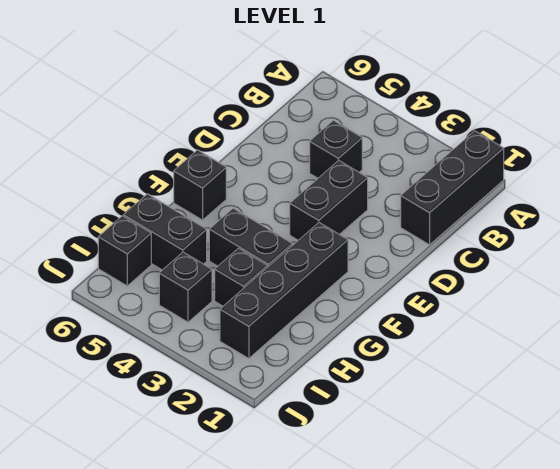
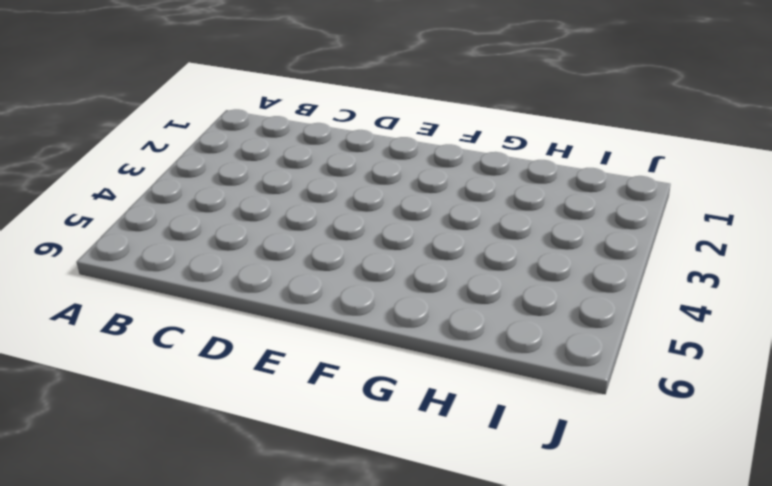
none -> black brick A1:C1 level 1
none -> black brick C4 level 1

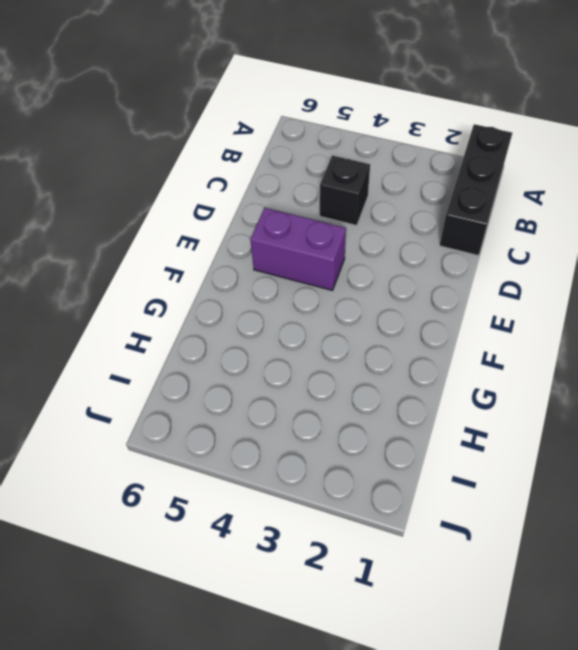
purple brick E4:E5 level 1 -> none
none -> black brick D3:E3 level 1
none -> black brick F2:I2 level 1

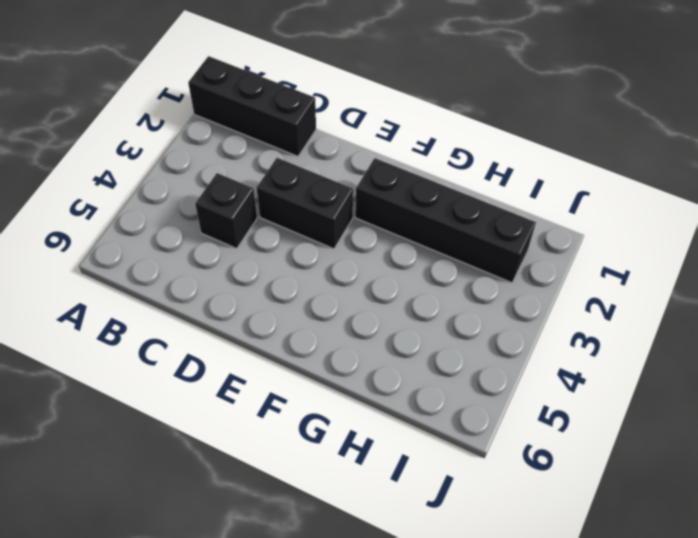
none -> black brick F6 level 1
none -> black brick G3:G4 level 1

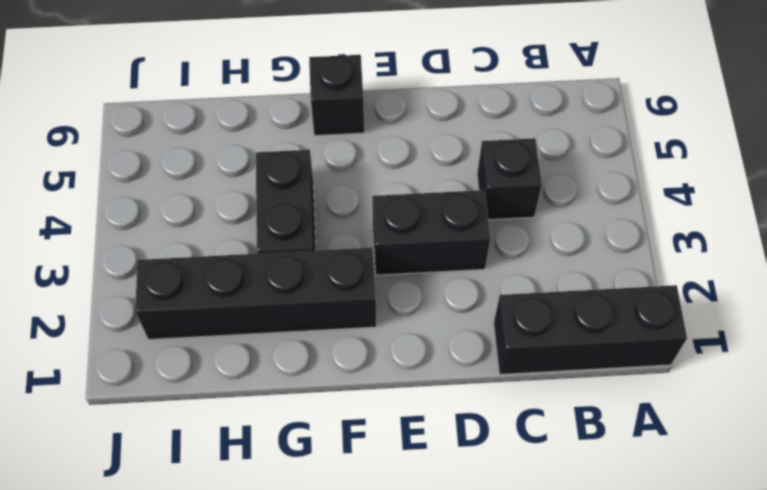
none -> black brick H3 level 1
none -> black brick H5:H6 level 1

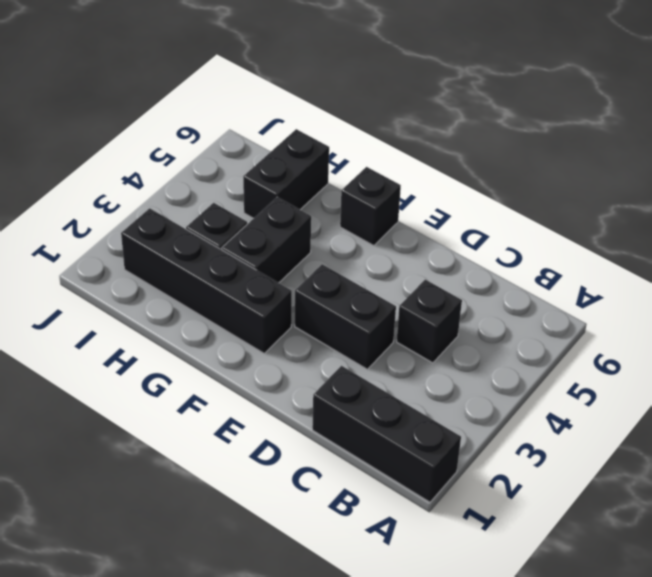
none -> black brick I4 level 1
none -> black brick I6 level 1

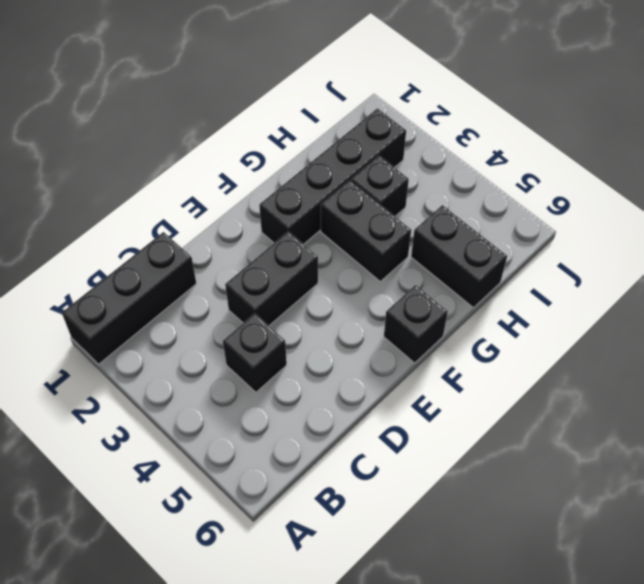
none -> black brick I4 level 1
none -> black brick I6 level 1

